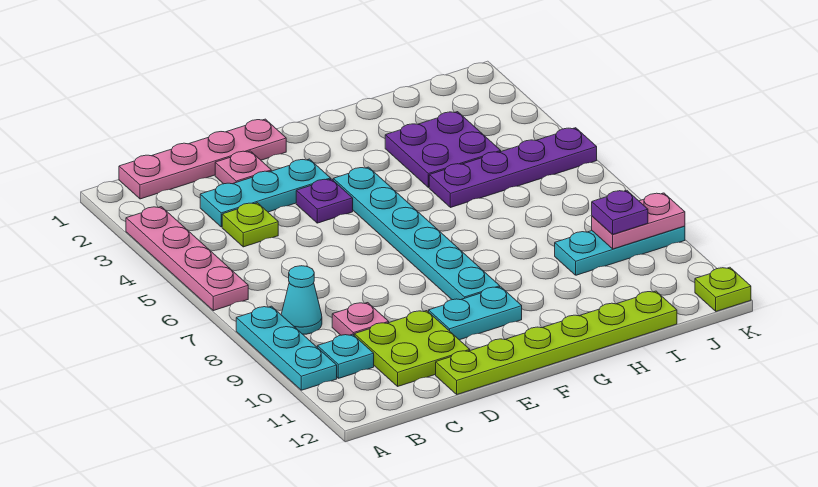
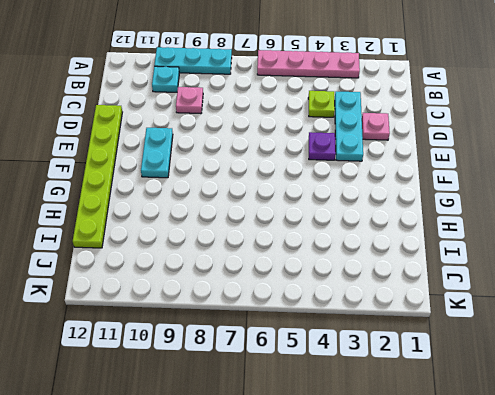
none -> pink plate B1:E1 level 1
none -> cyan cone B8 level 1
none -> lime plate C10:D11 level 1

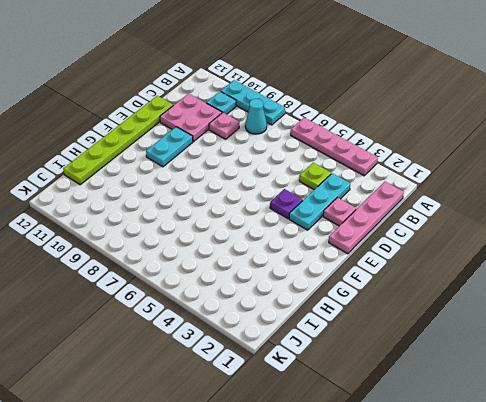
pink plate C10:D11 level 1 -> lime plate C10:D11 level 1
none -> cyan plate F4:F9 level 1
none -> purple plate H3:I4 level 1
none -> purple plate H5:K5 level 1

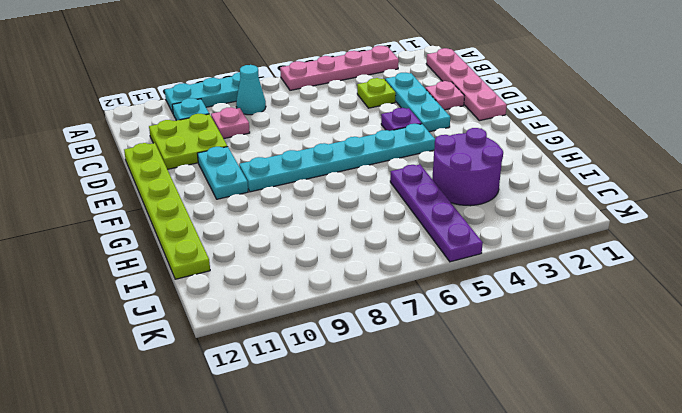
purple round brick H3:I4 level 1 -> purple plate H3:I4 level 1
none -> cyan plate I9:K9 level 1
none -> lime plate K12 level 1
none -> pink plate J9:K9 level 2

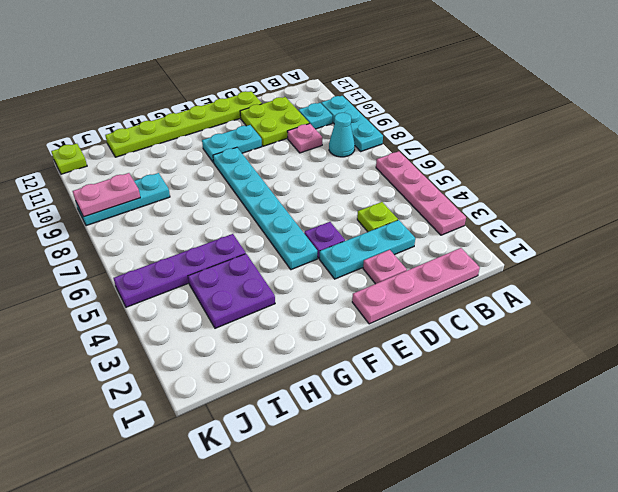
none -> purple plate J9 level 3

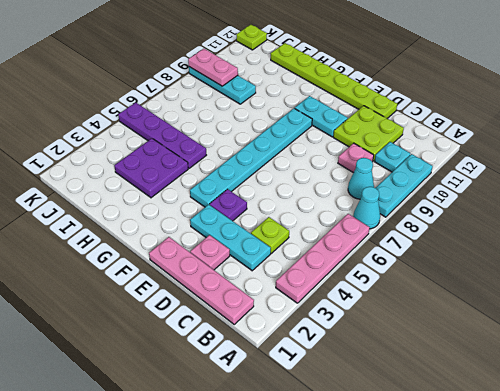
cyan cone A7 level 1 -> none
none -> purple plate J9 level 3

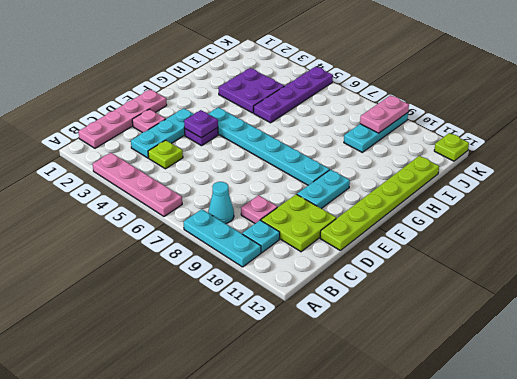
purple plate E4 level 2 -> purple plate J9 level 3

